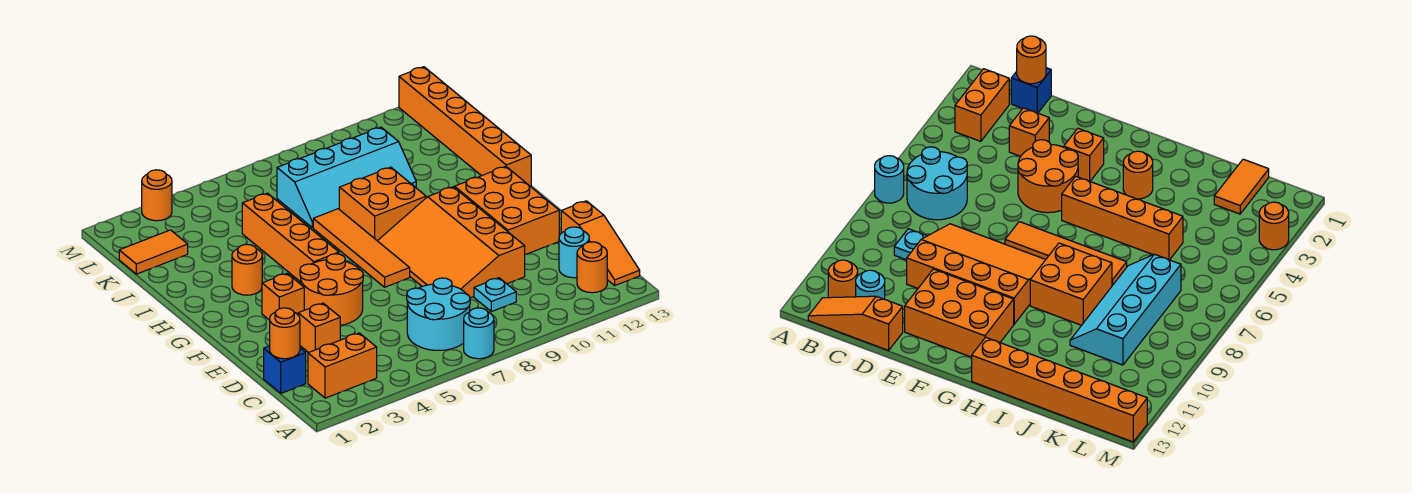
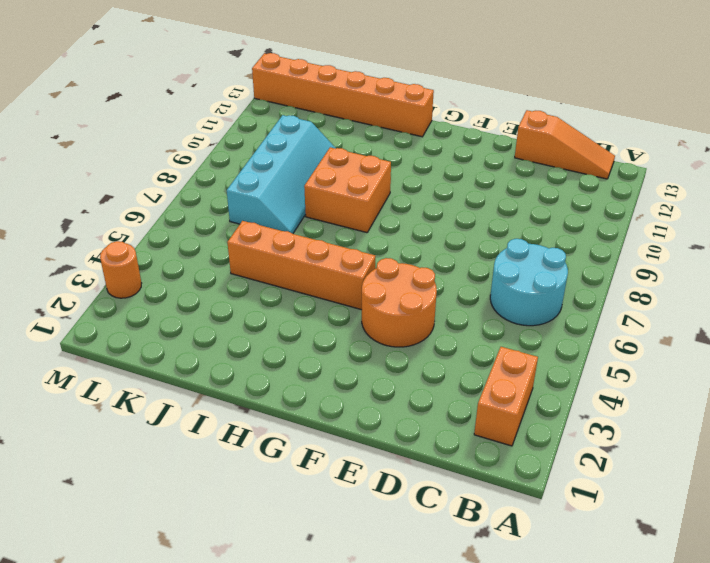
none -> cyan round brick A7 level 1
none -> orange round brick B12 level 1
none -> blue brick C1 level 1

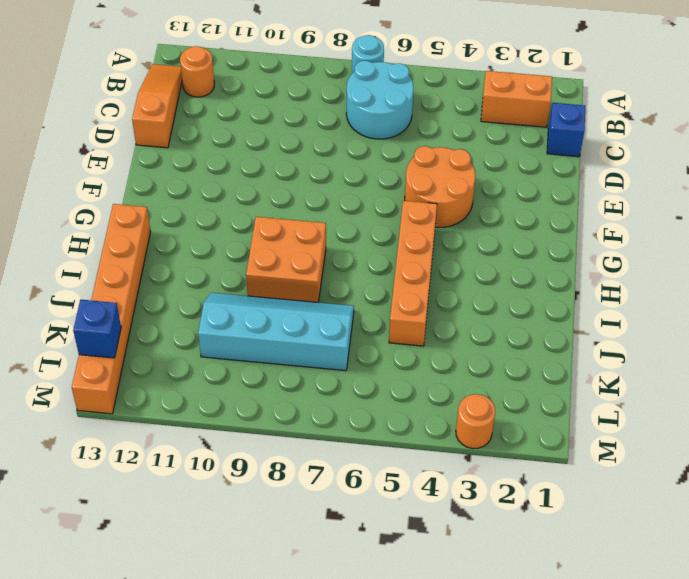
blue brick L13 level 2 -> none
none -> cyan plate C9 level 1
none -> cyan round brick C12 level 1
none -> orange brick D3 level 1

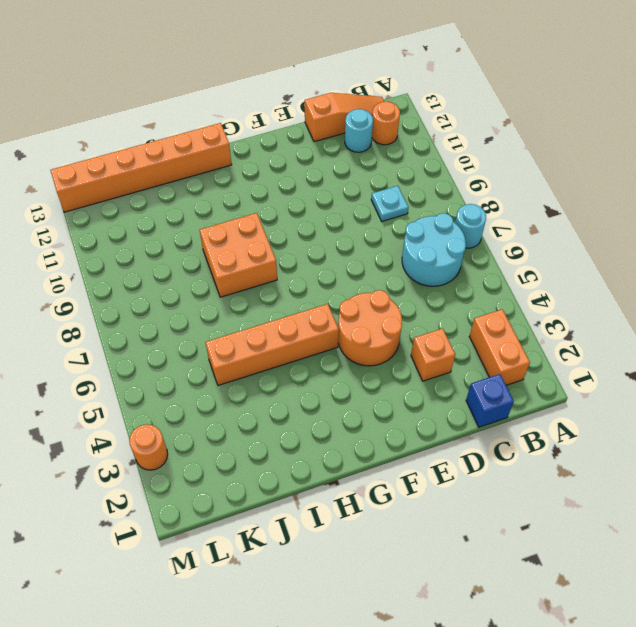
none -> orange slope D8:G10 level 1 top 10
none -> orange brick E11:G12 level 1
none -> orange brick F3 level 1

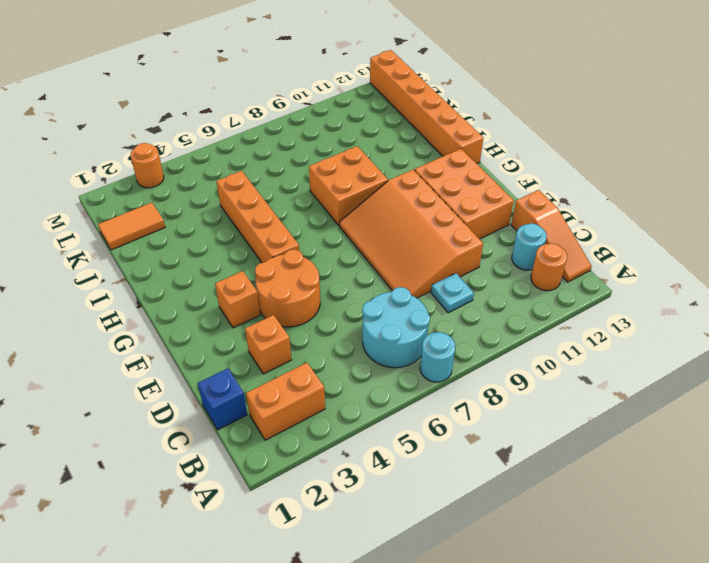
none -> orange tile F7:I7 level 1
none -> orange round brick H3 level 1
none -> cyan slope J7:K10 level 1 top K

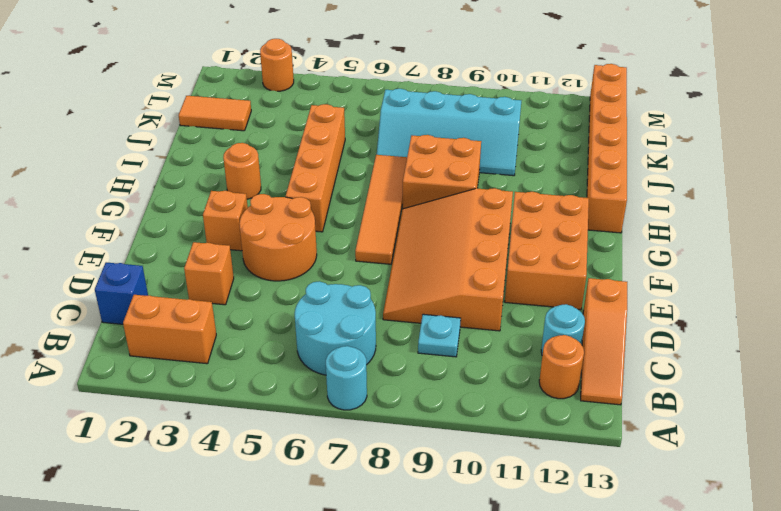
none -> orange round brick C1 level 2

